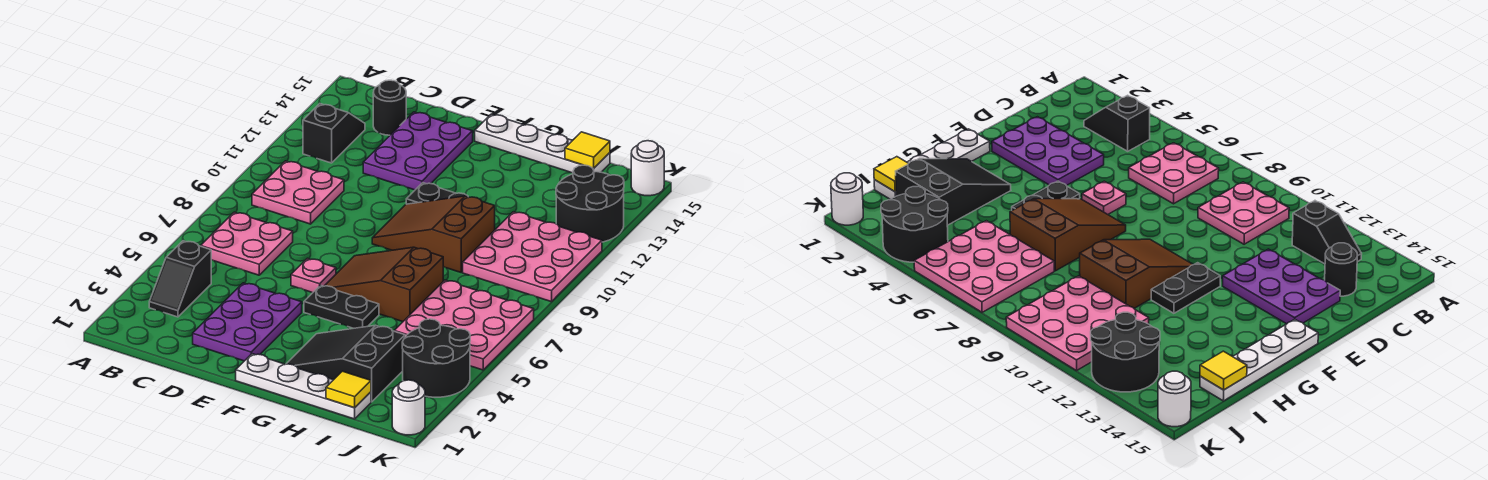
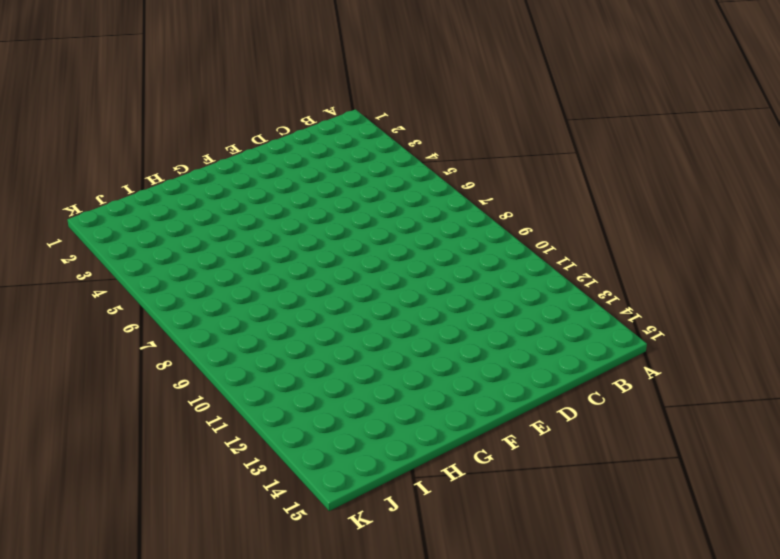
none -> black slope B3:B4 level 1 top 4
none -> pink plate B6:C7 level 1
none -> pink plate B9:C10 level 1

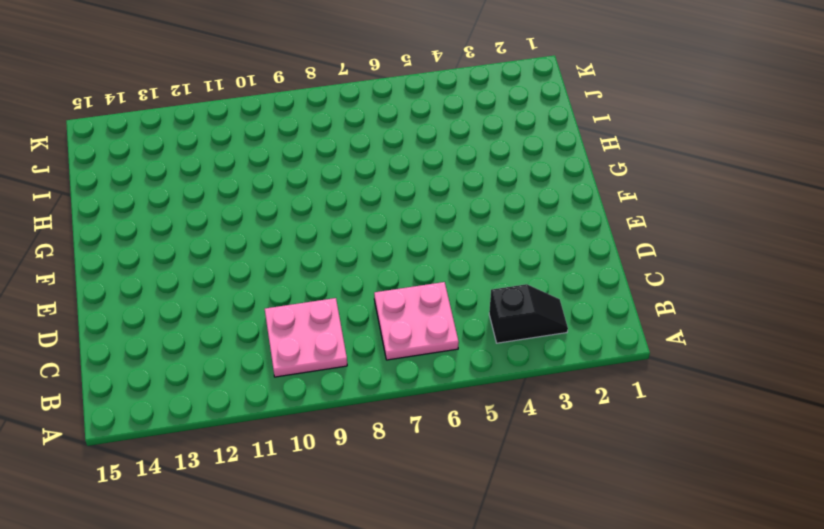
none -> black slope B12:B13 level 1 top 12
none -> black round brick C14 level 1
none -> purple plate D2:E4 level 1

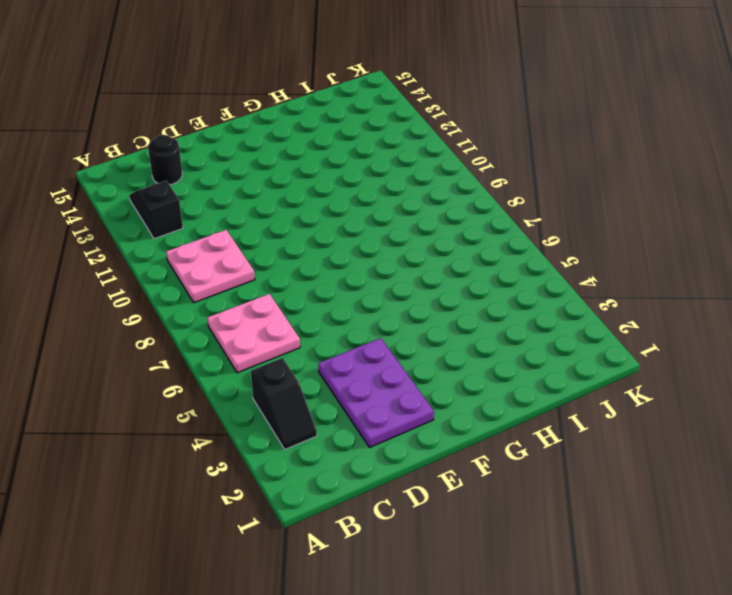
none -> purple plate D12:E14 level 1
none -> pink plate E6 level 1
none -> white plate F1:I1 level 1

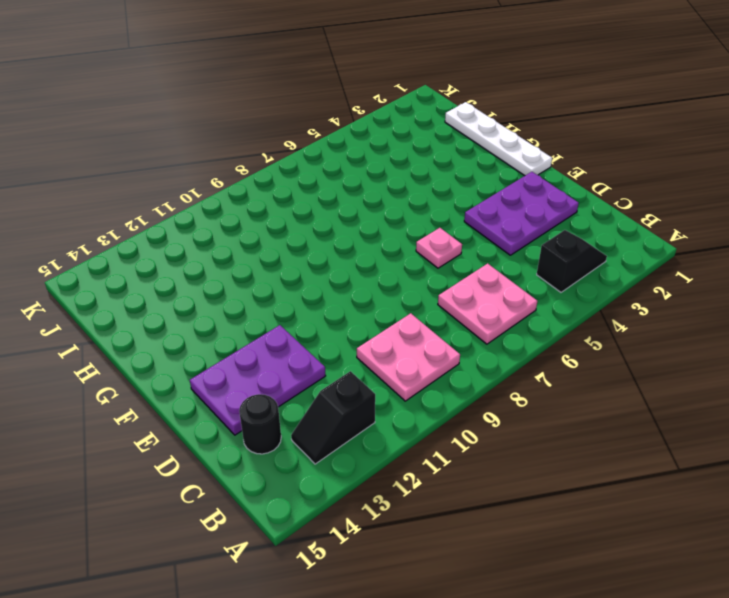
none -> black plate F5:G5 level 1
none -> brown slope F6:H7 level 1 top H
none -> brown slope F9:H10 level 1 top H

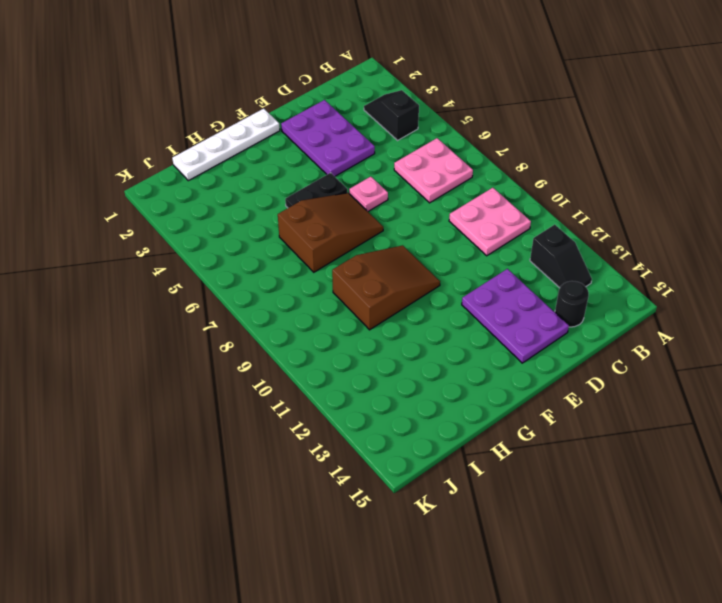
none -> black plate F11:G11 level 1
none -> white plate F15:I15 level 1
none -> black slope G2:I3 level 1 top I

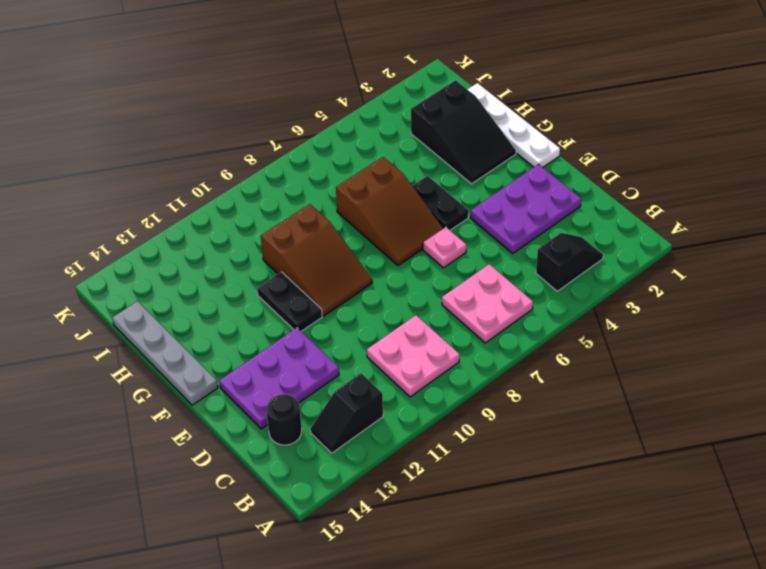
grey plate F15:I15 level 1 -> white plate F15:I15 level 1
none -> pink plate I5:K7 level 1
none -> pink plate I9:K11 level 1
none -> black round brick J3:K4 level 1

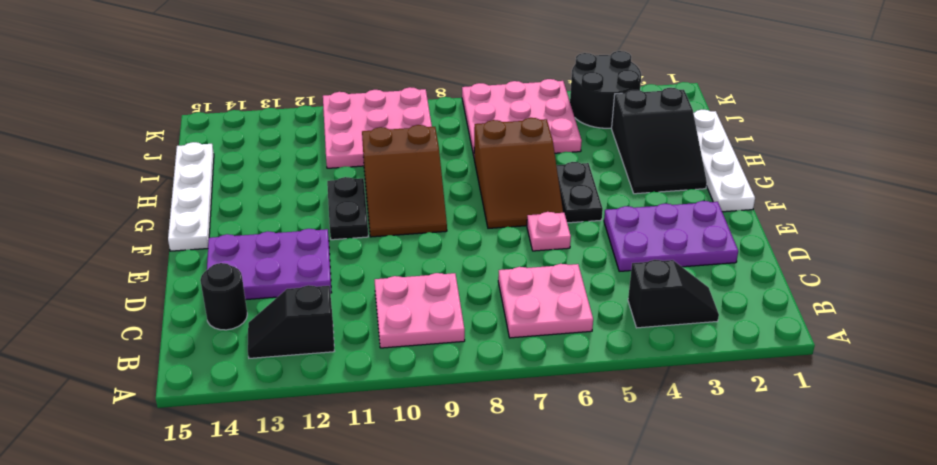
none -> black round brick J12:K13 level 1
none -> white round brick K1 level 1
none -> white round brick K15 level 1

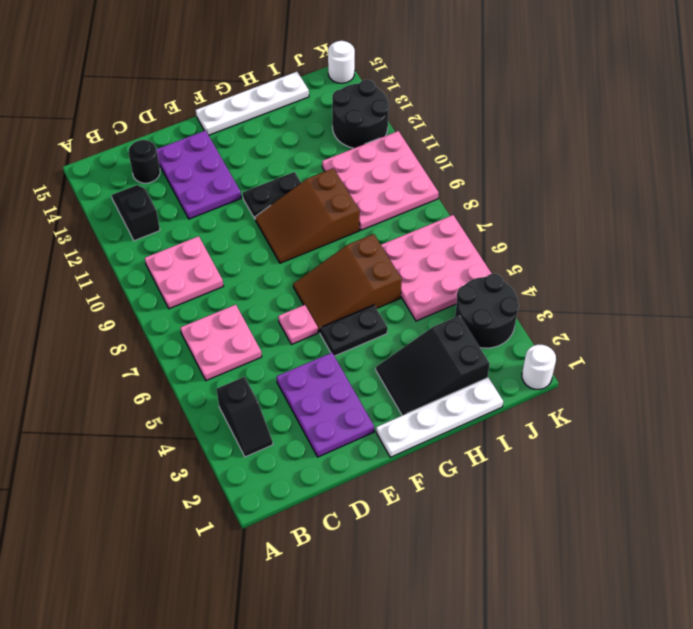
none -> yellow tile I1 level 2
none -> yellow tile I15 level 2

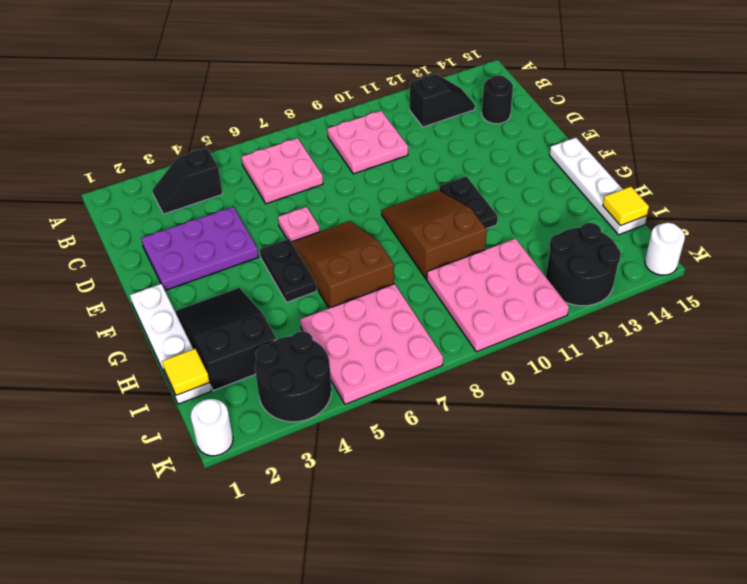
none -> purple plate D12:E14 level 1

